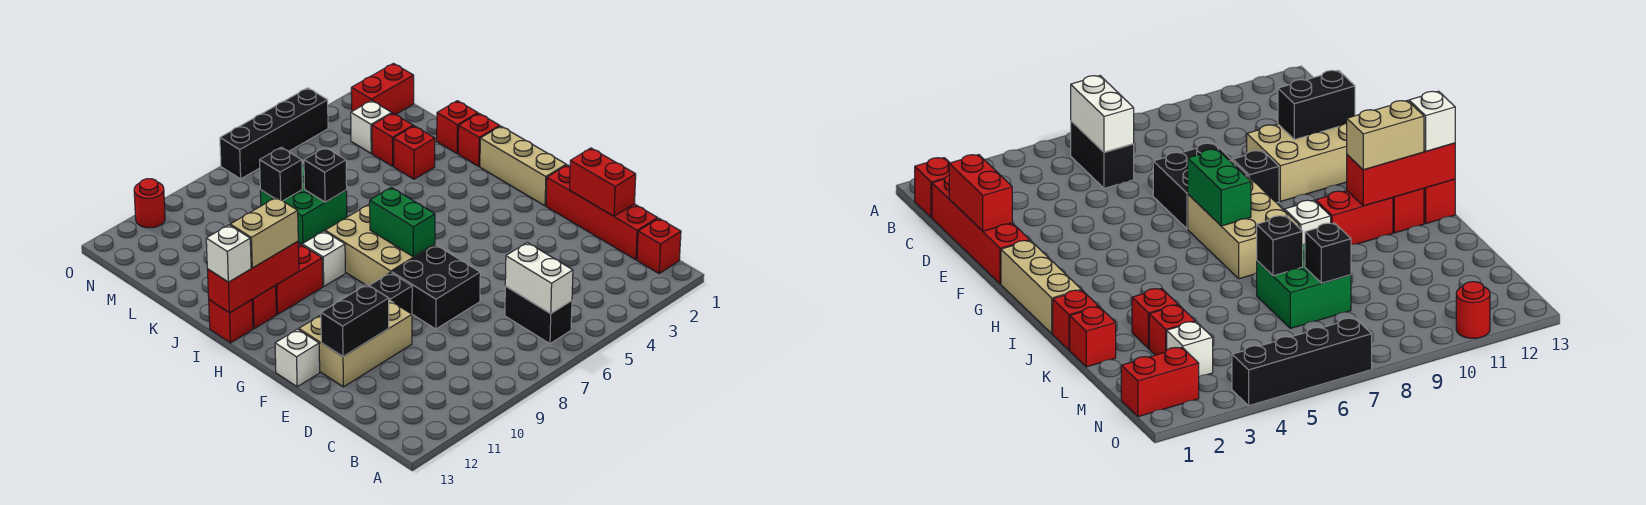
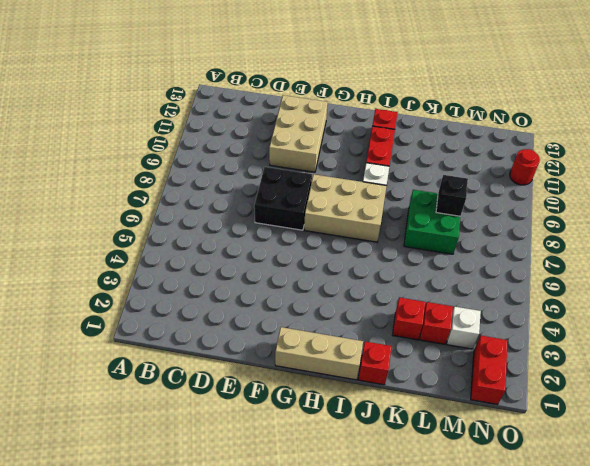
none -> red brick B1 level 1
none -> black brick B6:C6 level 1
none -> red brick C1:F1 level 1
none -> black brick F9 level 1

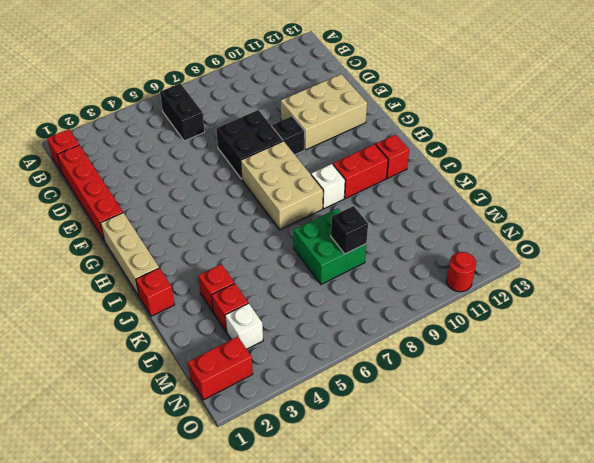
none -> white brick F13 level 1
none -> red brick I13 level 1
none -> red brick K1 level 1
none -> black brick O4:O7 level 1

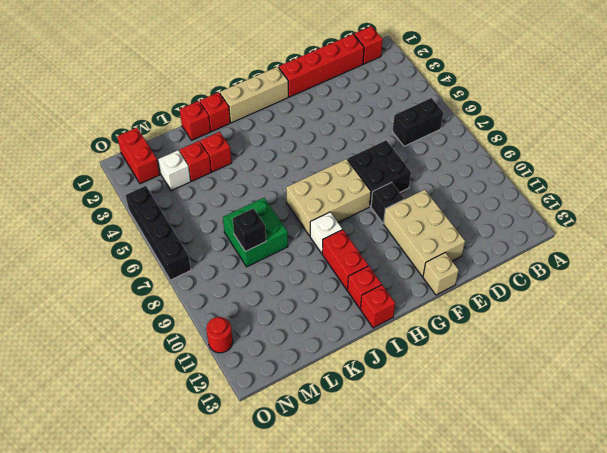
tan brick F13 level 1 -> white brick F13 level 1
none -> white brick B6:C6 level 2
none -> red brick D1:E1 level 2
none -> black brick E11:E12 level 2
none -> green brick G7:H7 level 2

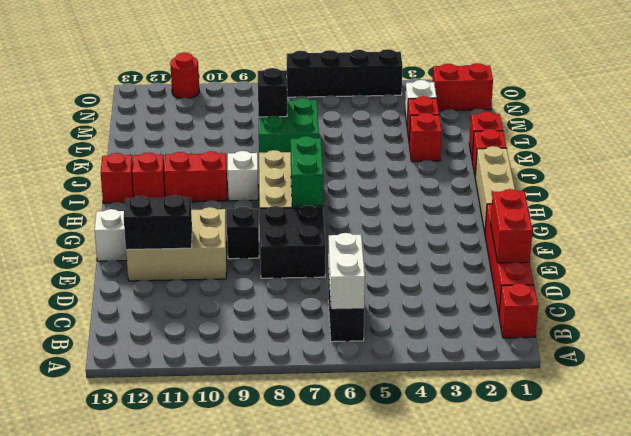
none -> red brick I11:I13 level 2
none -> black brick K7 level 2
none -> tan brick I11:I12 level 3
none -> white brick I13 level 3

